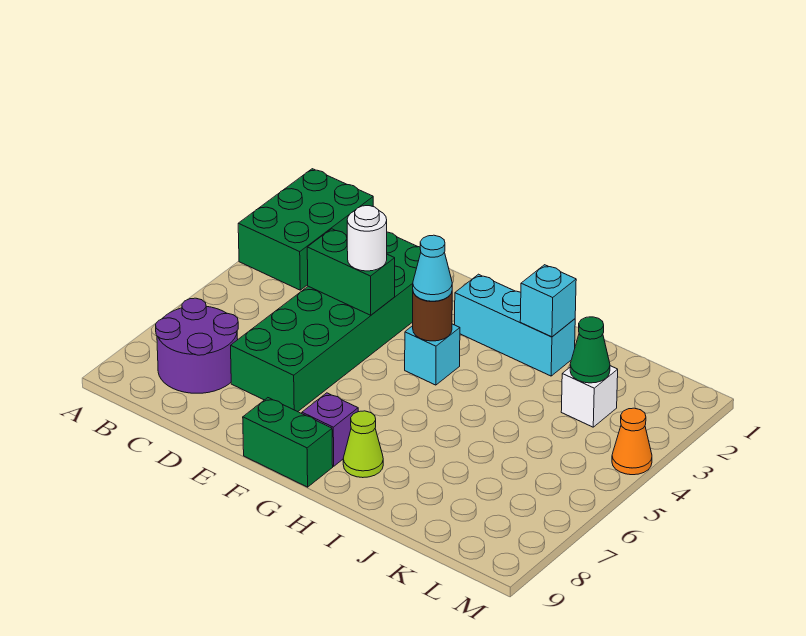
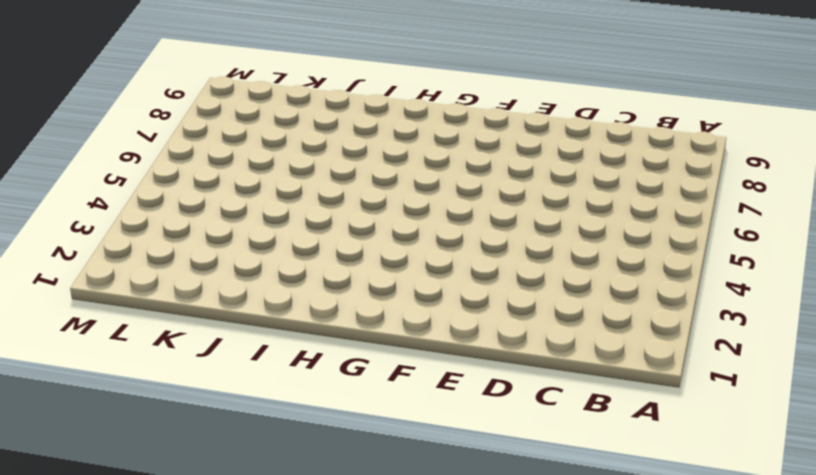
none -> green brick A1:B3 level 1
none -> purple round brick B7:C8 level 1
none -> green brick D2:E7 level 1

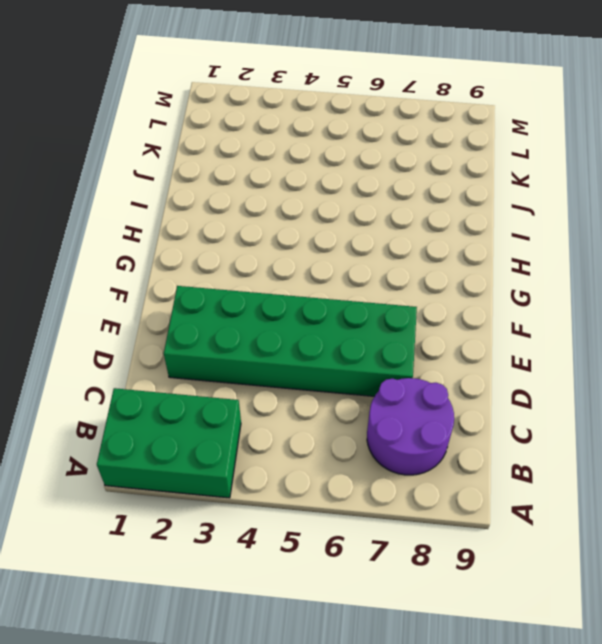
none -> green brick F9:G9 level 1
none -> cyan brick G2:I2 level 1
none -> cyan brick G4 level 1

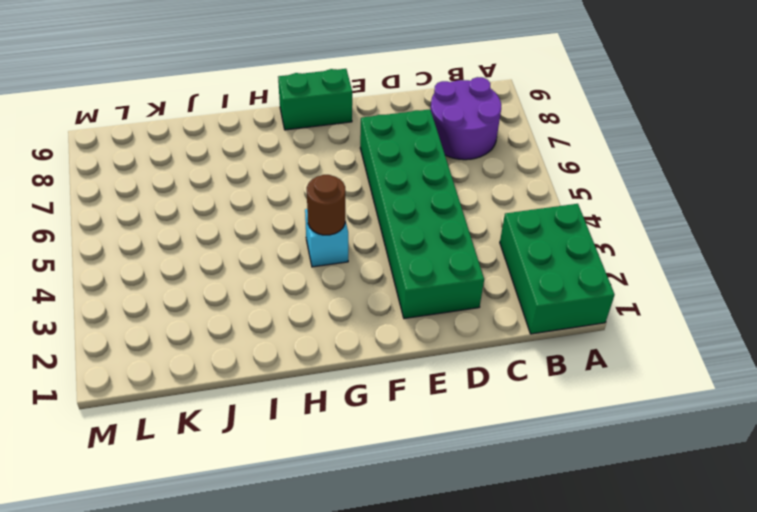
none -> cyan brick G2:I2 level 1
none -> purple brick G8 level 1
none -> lime cone H8 level 1

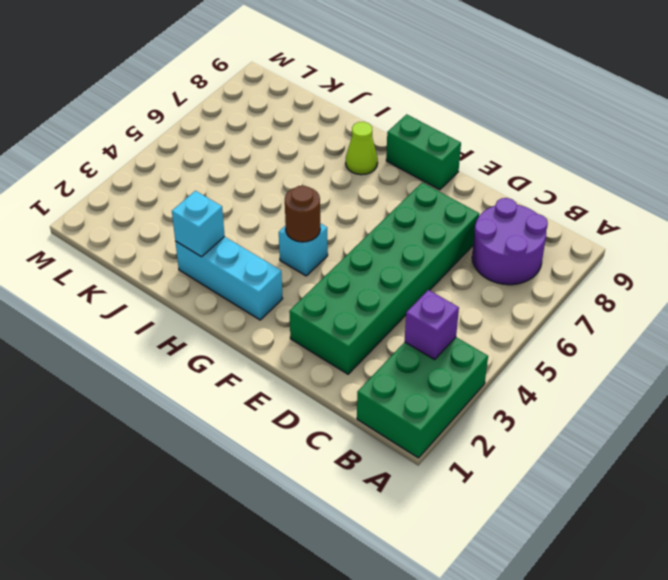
purple brick B3 level 2 -> purple brick G8 level 1
none -> white brick K3 level 1
none -> orange cone M4 level 1
none -> green brick D4:E4 level 2

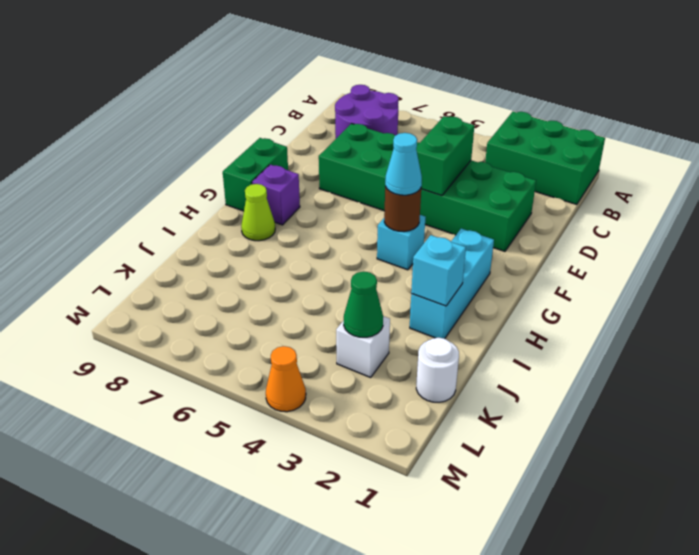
white round brick K1 level 1 -> white round brick E4 level 3

